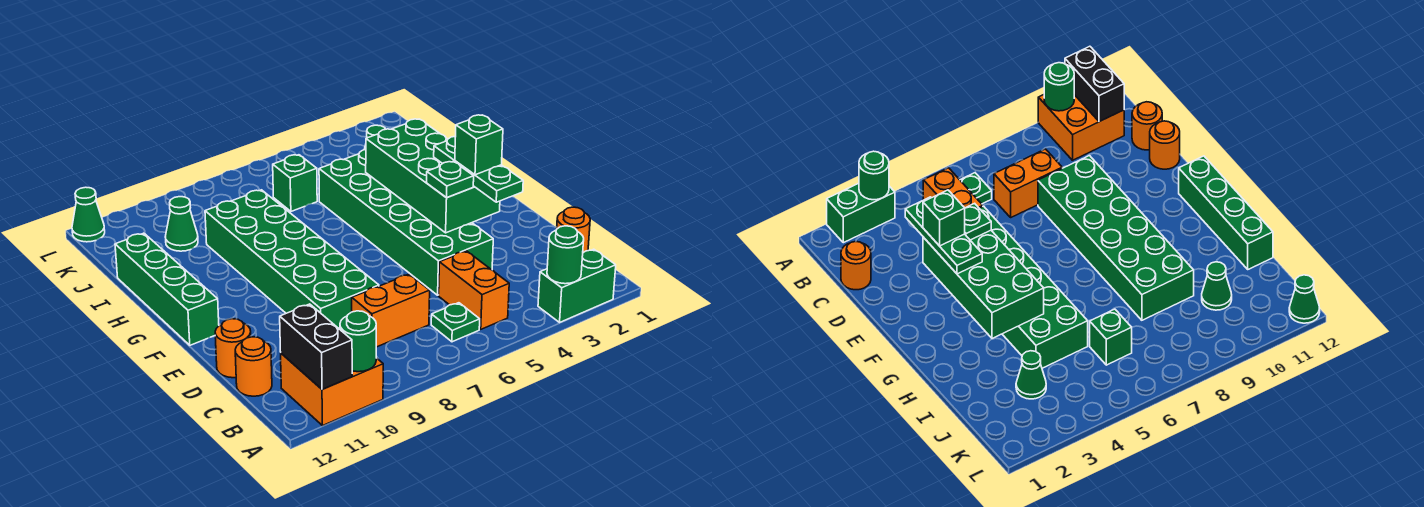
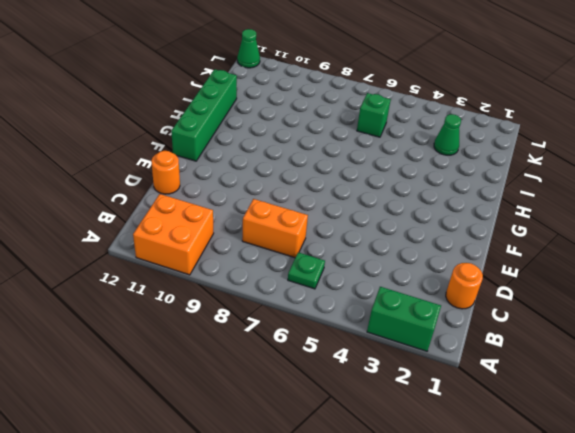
none -> orange brick B5:C5 level 1
none -> orange round brick C12 level 1
none -> green brick D4:I5 level 1

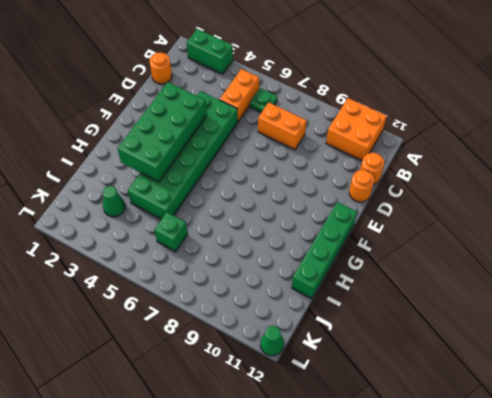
none -> green brick D8:I9 level 1
none -> green cone J10 level 1
none -> green round brick A3 level 2

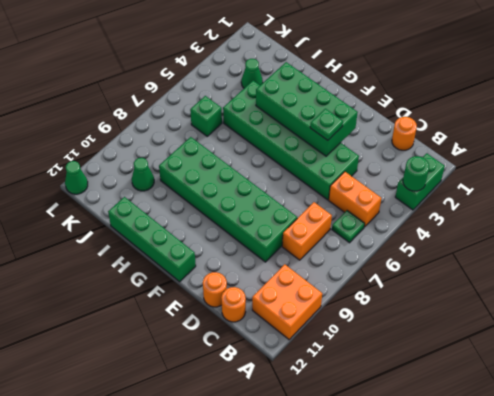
none -> green round brick A10 level 2
none -> black brick A11:B11 level 2
none -> green plate D3:F3 level 3

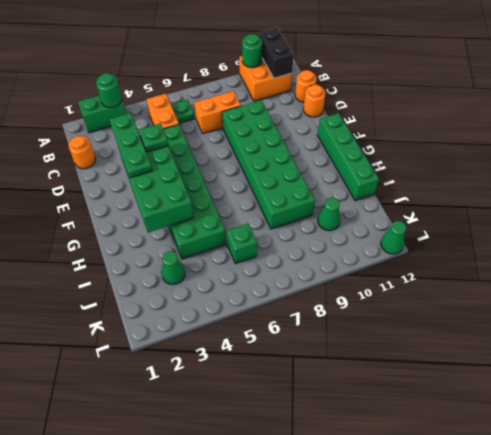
none -> green brick E3 level 4

